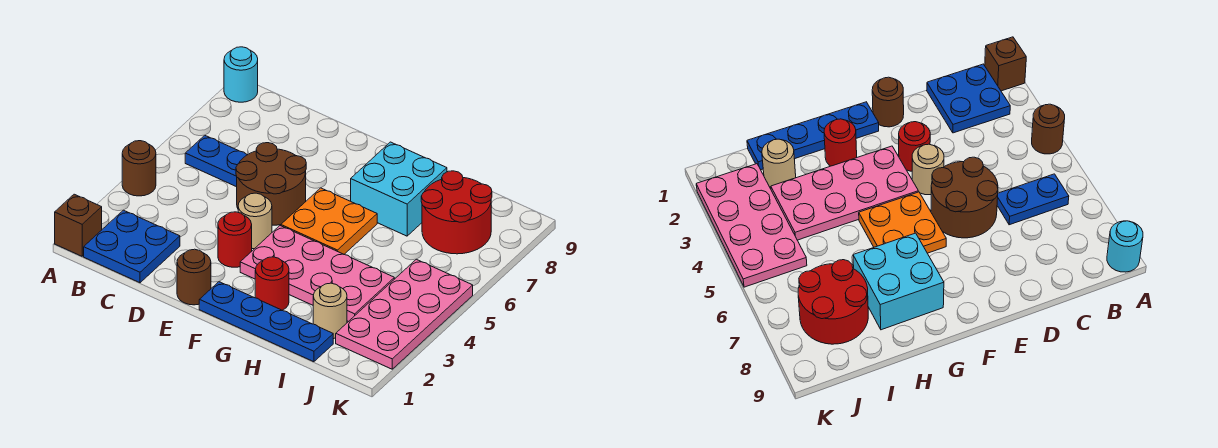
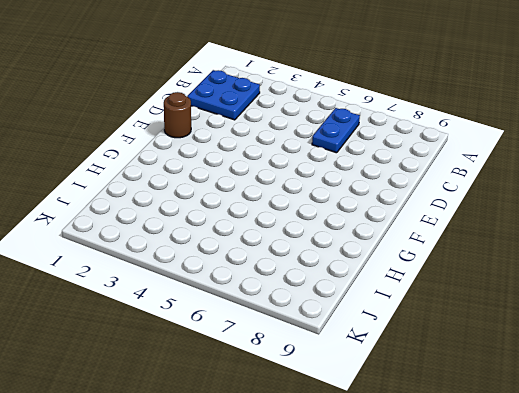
none -> brown brick A1 level 1
none -> brown round brick A4 level 1
none -> cyan round brick A9 level 1

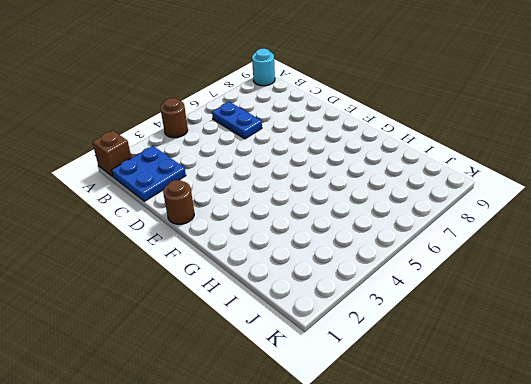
none -> brown round brick D5:E6 level 1
none -> red round brick E3 level 1
none -> tan round brick E4 level 1

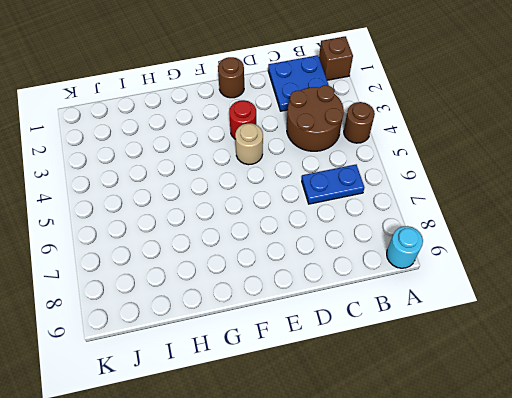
brown round brick B3:C4 level 1 -> brown round brick D5:E6 level 1
none -> blue plate F1:I1 level 1
none -> pink plate F3:I4 level 1
none -> orange plate F5:G6 level 1

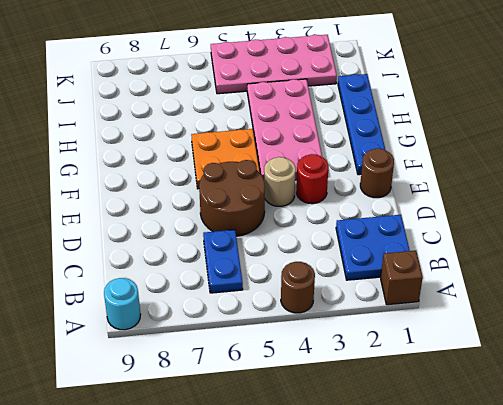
none -> red round brick G2 level 1
none -> cyan brick G7:H8 level 1
none -> tan round brick I2 level 1

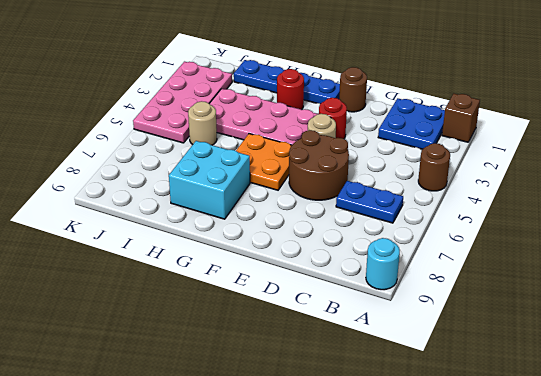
tan round brick I5 level 1 -> tan round brick I2 level 1
none -> red round brick I7:J8 level 1

